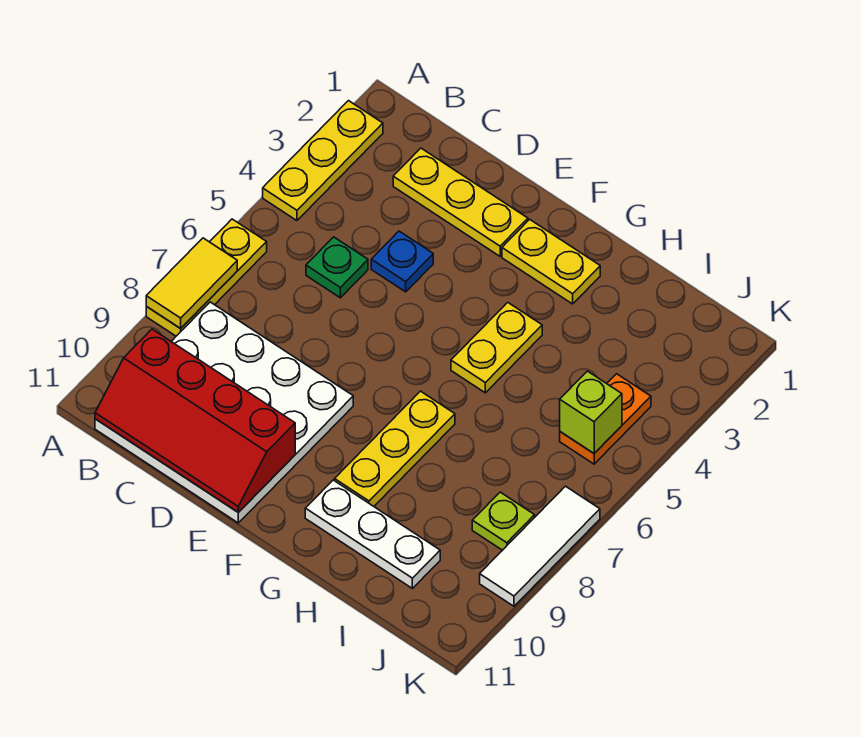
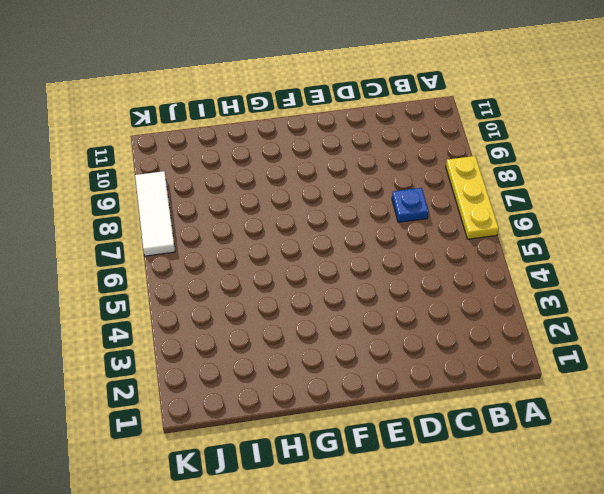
blue plate C7 level 1 -> blue plate D4 level 1
none -> yellow plate A2:A4 level 1
none -> white plate B8:E11 level 1
none -> yellow plate C2:E2 level 1

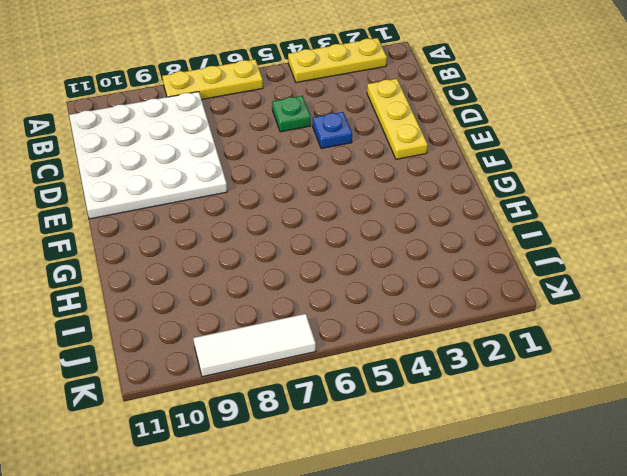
none -> yellow plate F2:G2 level 1
none -> yellow plate G4:G5 level 1
none -> yellow plate G7:G9 level 1

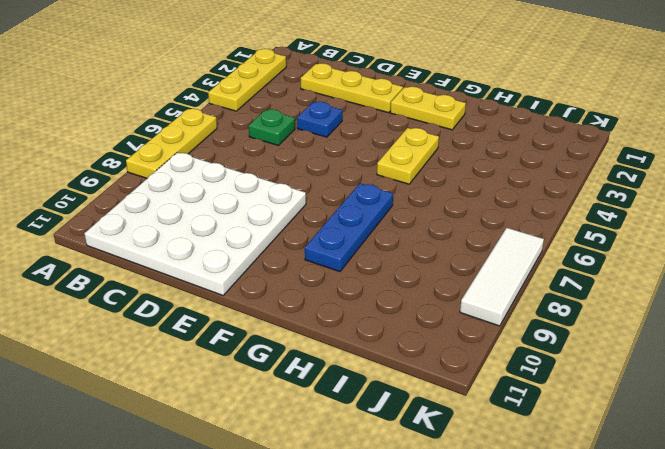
blue plate G7:G9 level 1 -> yellow plate G7:G9 level 1
none -> white plate G10:I10 level 1
none -> orange plate J4:J5 level 1
none -> lime plate J8 level 1

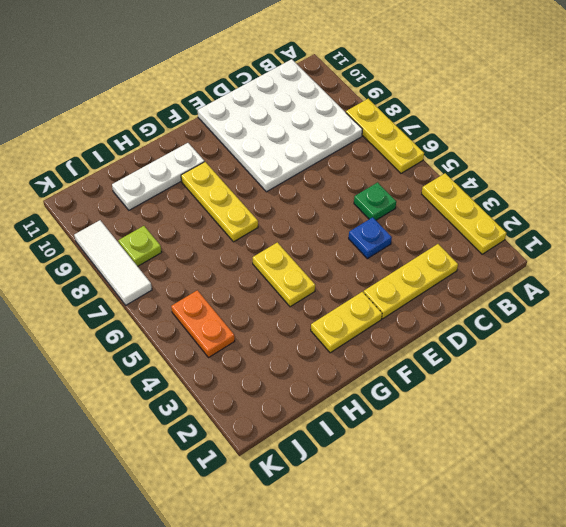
none -> yellow tile A7:A8 level 2
none -> red slope B10:E11 level 2 top 10
none -> lime brick J5 level 2

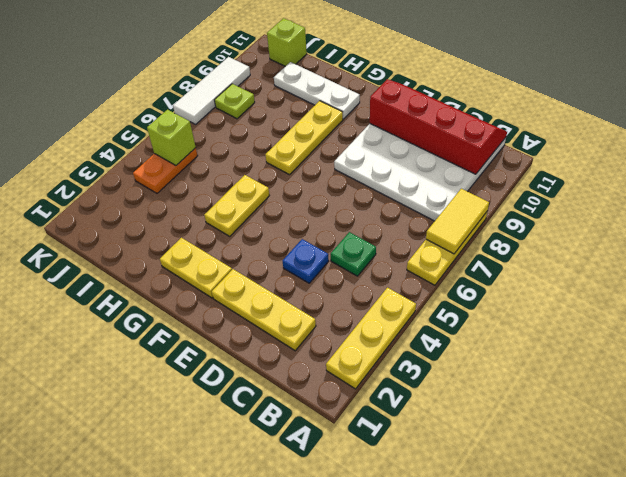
lime brick J11 level 1 -> none

